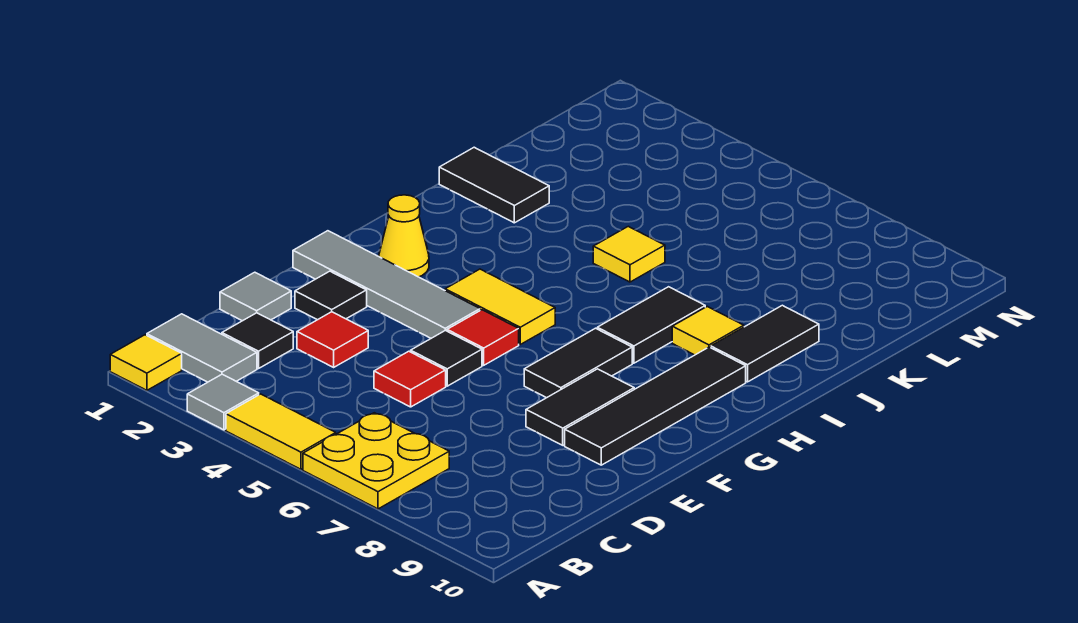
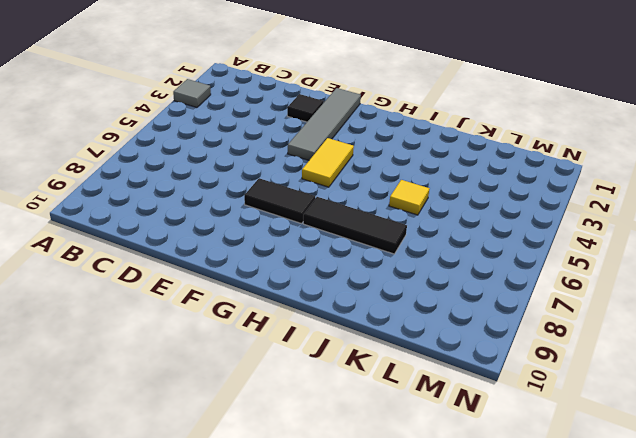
black tile H7:J7 level 1 -> black tile H7:I7 level 1
none -> yellow tile A1 level 1
none -> yellow tile A4:A5 level 1
none -> yellow plate A6:B7 level 1

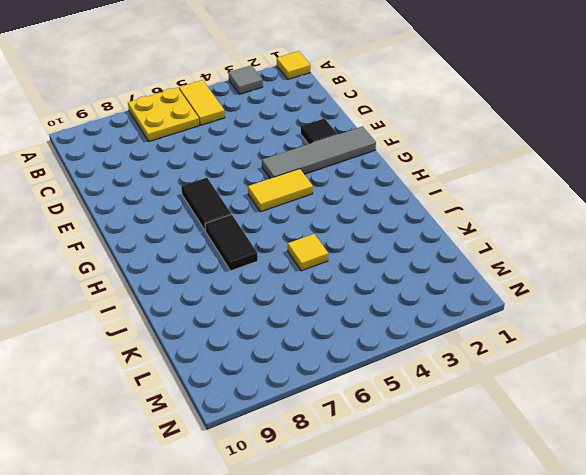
yellow tile A5:B5 level 1 -> yellow tile A4:A5 level 1
none -> grey tile B1:B2 level 1
none -> black tile C2 level 1
none -> grey tile D1 level 1

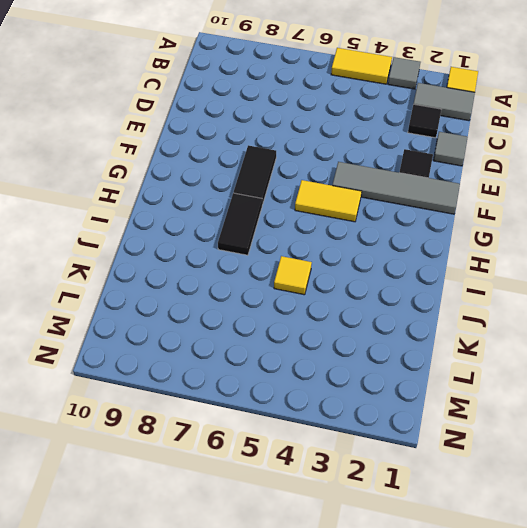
none -> yellow plate A6:B7 level 1
none -> red tile D3 level 1
none -> red tile D5 level 1

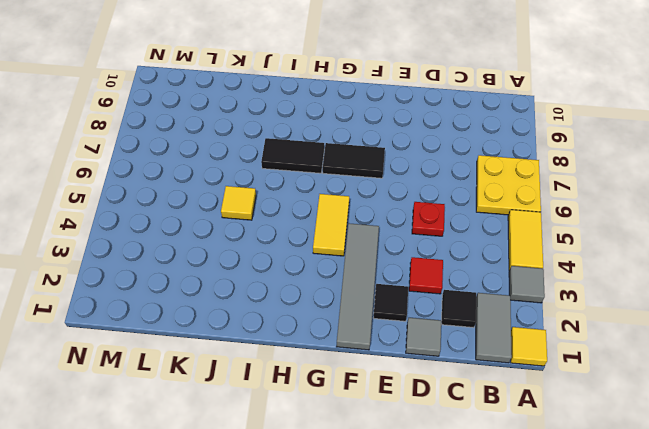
red plate D5 level 1 -> red tile D5 level 1
none -> black tile E5 level 1
none -> black tile E8:F8 level 1
none -> black tile E9:H9 level 1

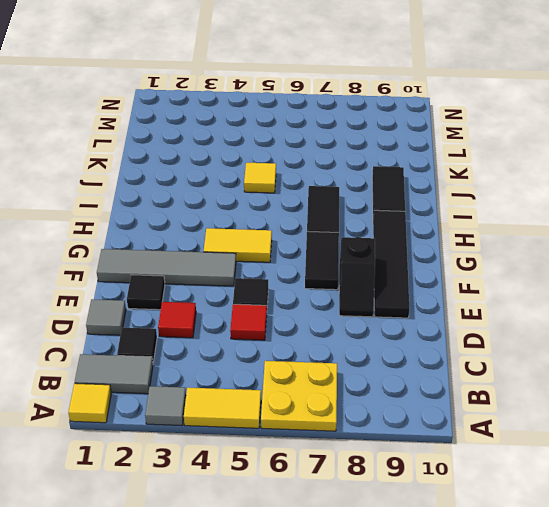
black slope E8:F8 level 1 top F -> black tile E8:F8 level 1
none -> red tile F5 level 1
none -> yellow cone G2 level 1
none -> yellow tile I8 level 1

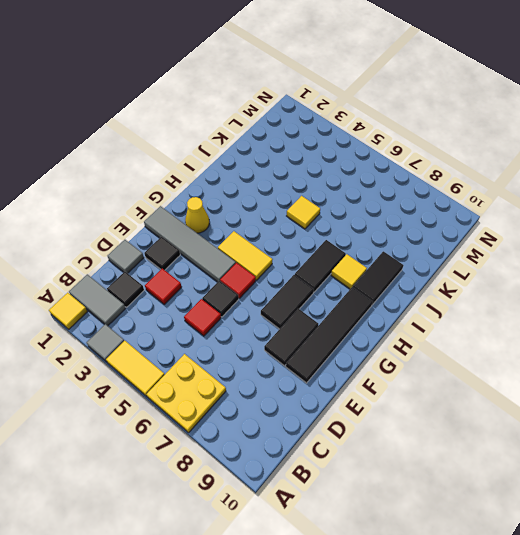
none -> black tile J1:J2 level 1

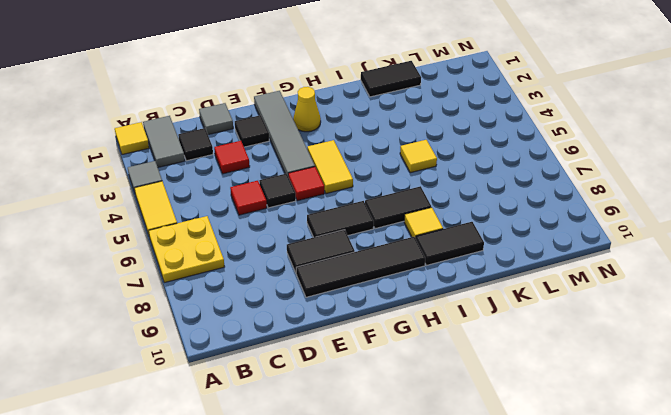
black tile J1:K1 level 1 -> black tile J1:J2 level 1

